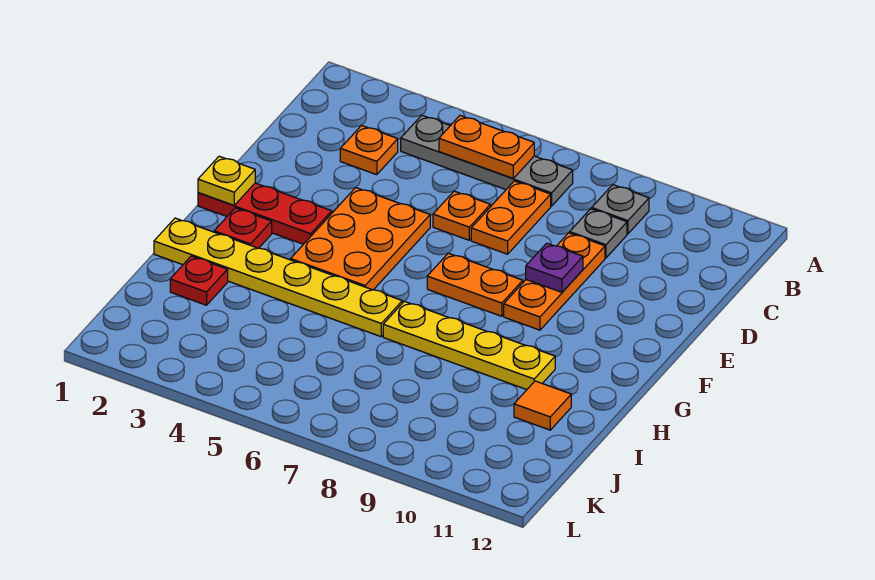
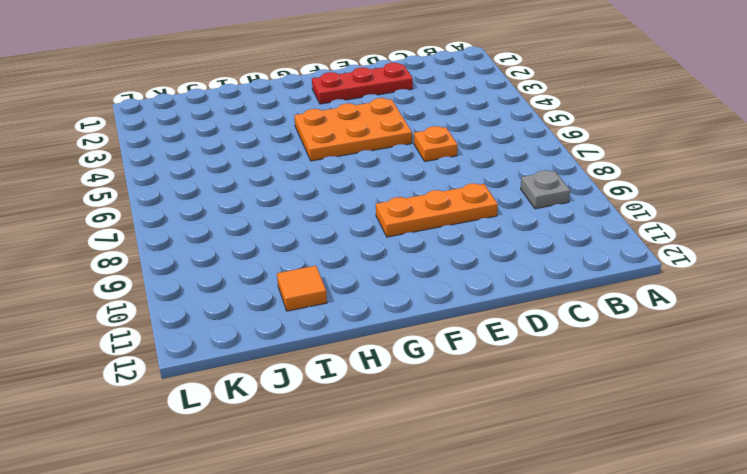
red plate D2:F2 level 1 -> red plate F1:F3 level 1
none -> grey plate B4:B7 level 1
none -> orange plate C3 level 1
none -> orange plate C7:D7 level 1

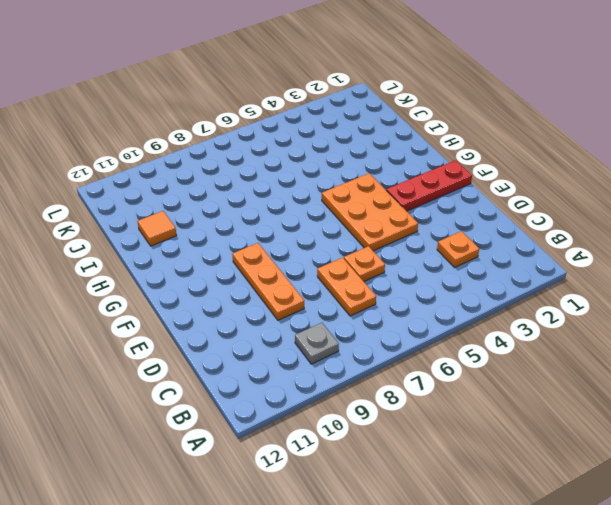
none -> grey plate B4:B7 level 1
none -> grey plate C9 level 1
none -> orange plate F7:F8 level 1

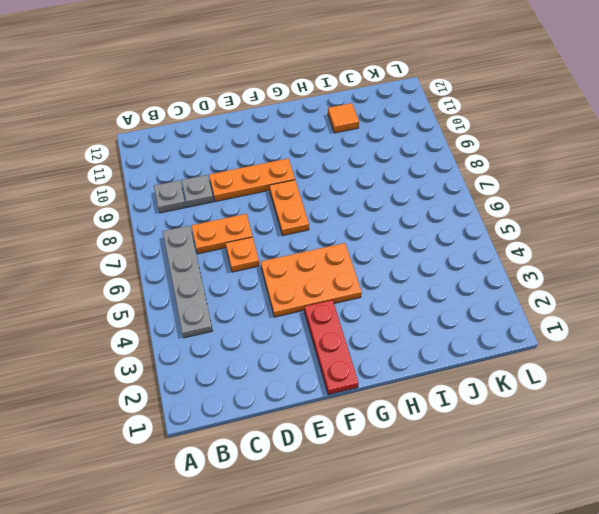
none -> orange plate C3 level 1
none -> red plate G2 level 1
none -> yellow plate H1:H6 level 1

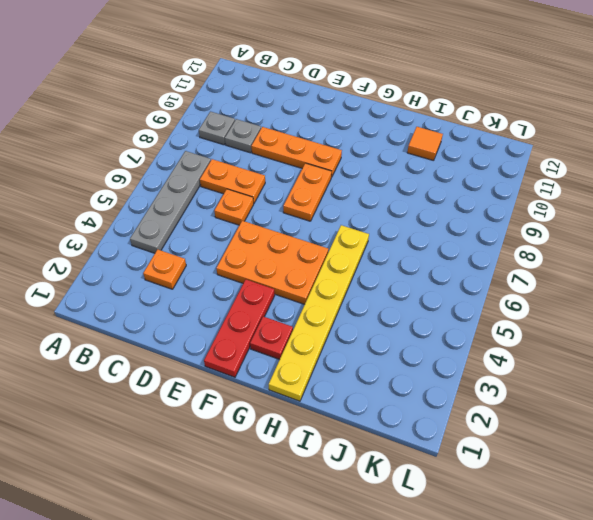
none -> yellow plate H7:H10 level 1
none -> red plate I2 level 1
none -> orange plate B5:B6 level 2

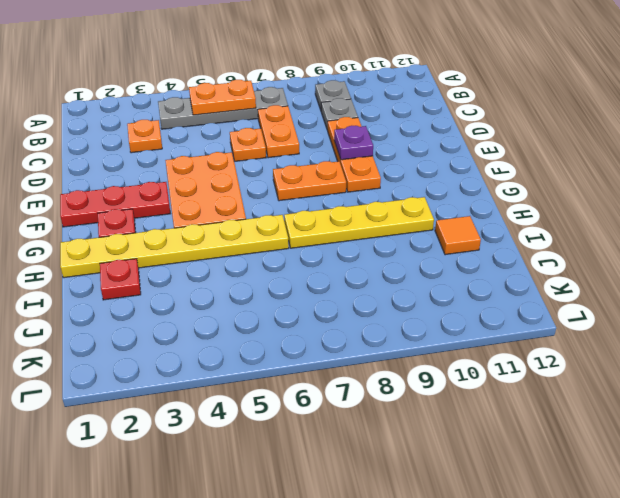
none -> yellow plate F1 level 2

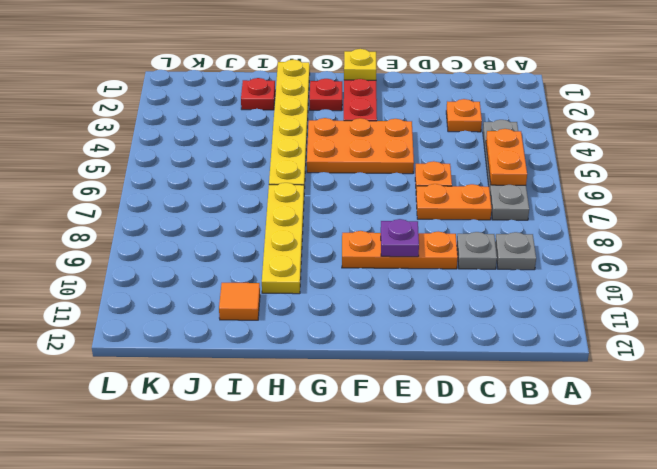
none -> orange plate F7:F8 level 1

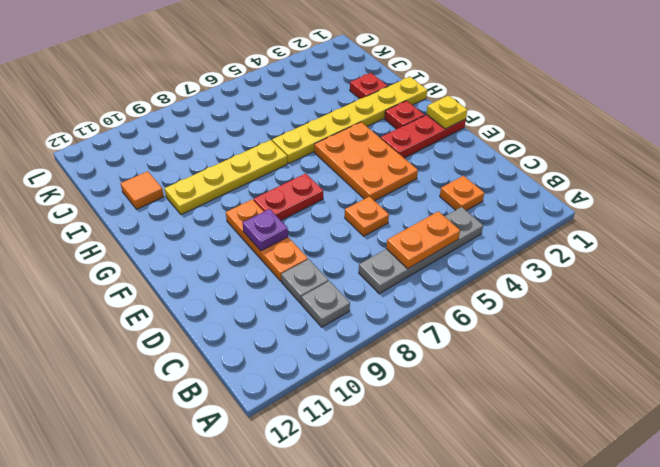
red plate F7:F8 level 1 -> orange plate F7:F8 level 1
none -> orange plate C7:D7 level 1

